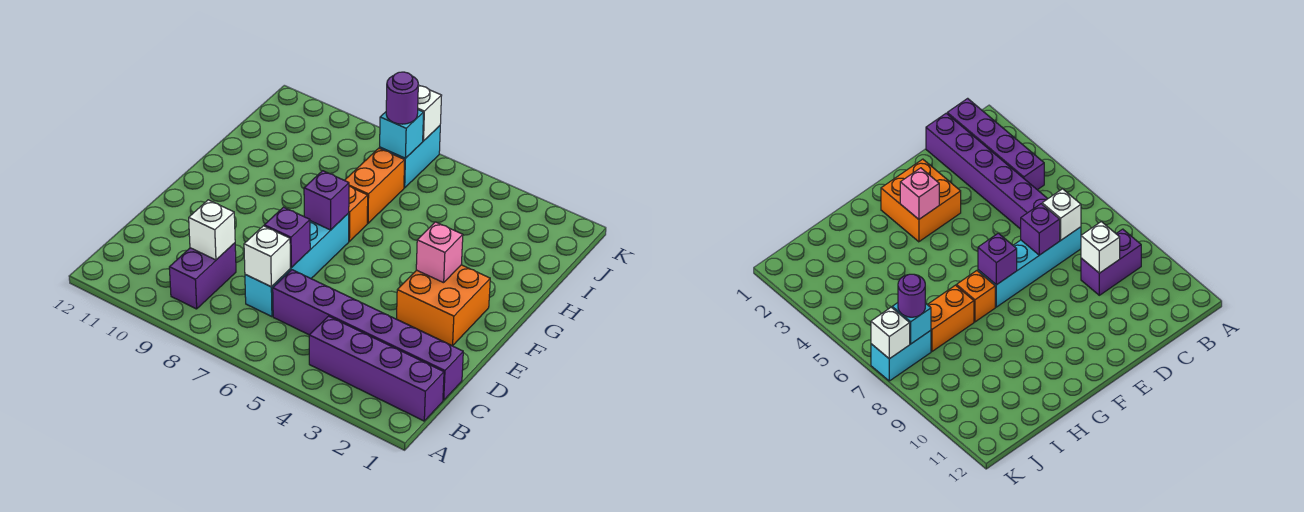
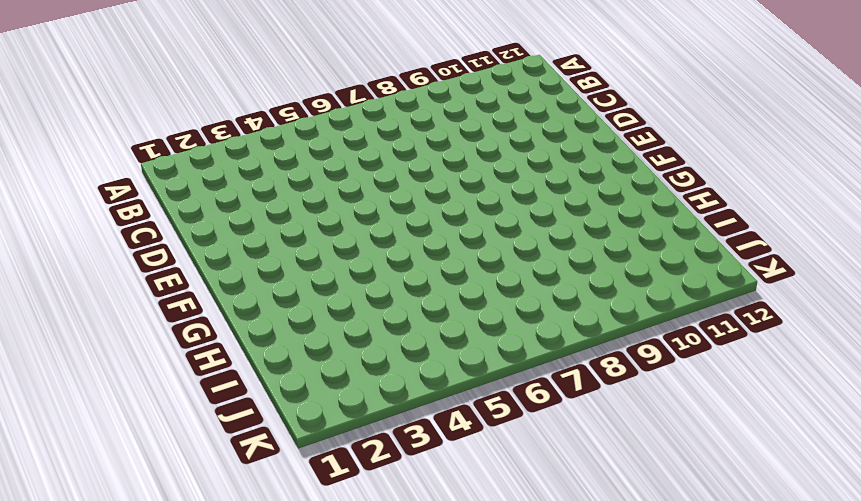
none -> purple brick B1:B4 level 1
none -> purple brick B9:C9 level 1
none -> purple brick C1:C6 level 1

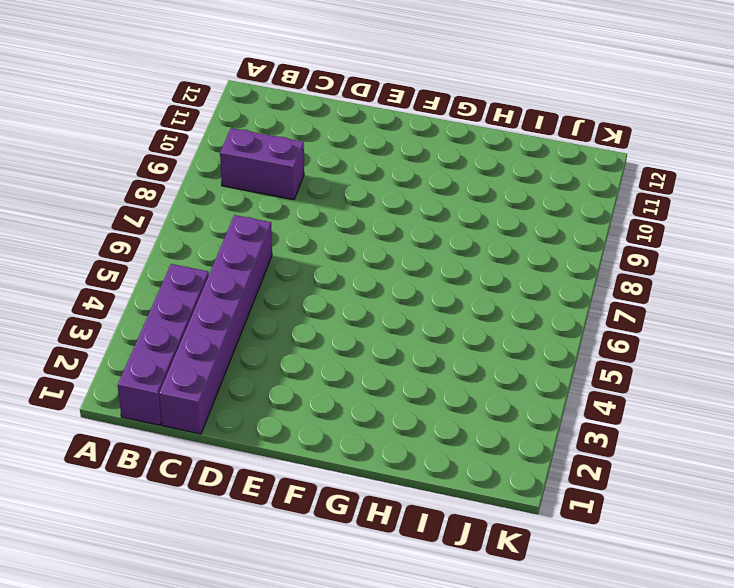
none -> cyan brick C7:F7 level 1
none -> orange brick E2:F3 level 1
none -> orange brick G7 level 1

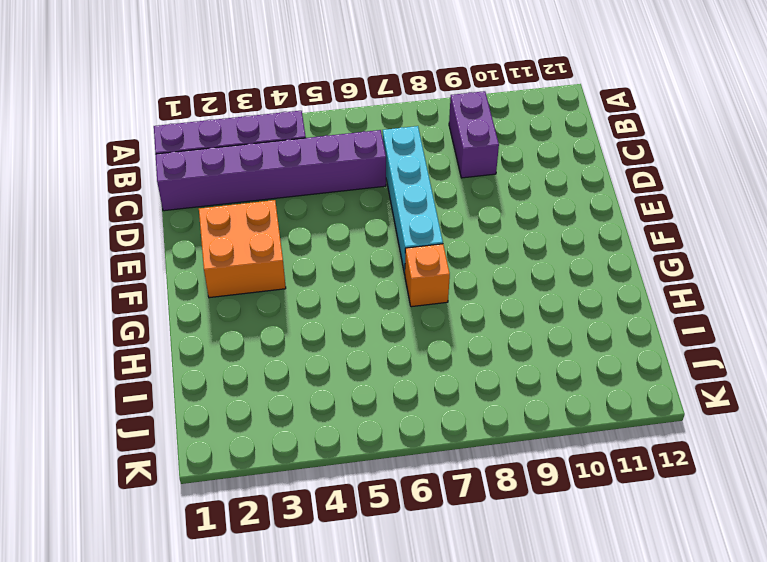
none -> orange brick H7:I7 level 1
none -> cyan brick J7:K7 level 1
none -> white brick C7 level 2

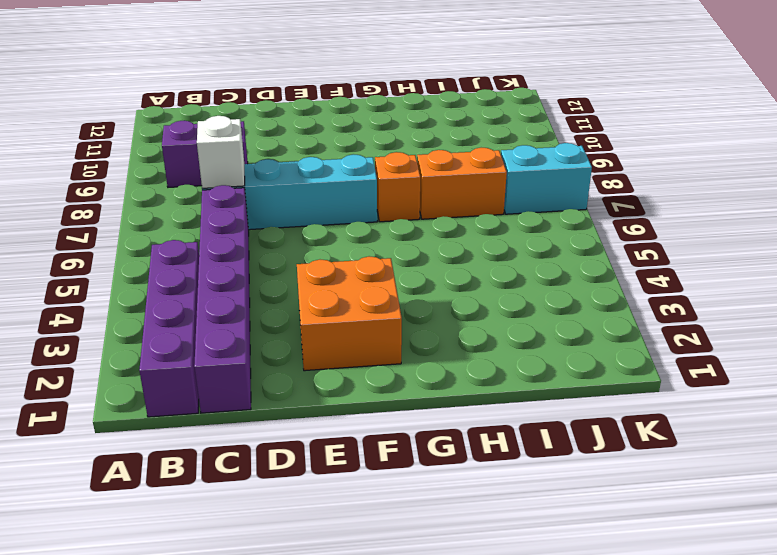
none -> white brick C9 level 2
none -> purple brick D7 level 2
none -> pink brick F3 level 2

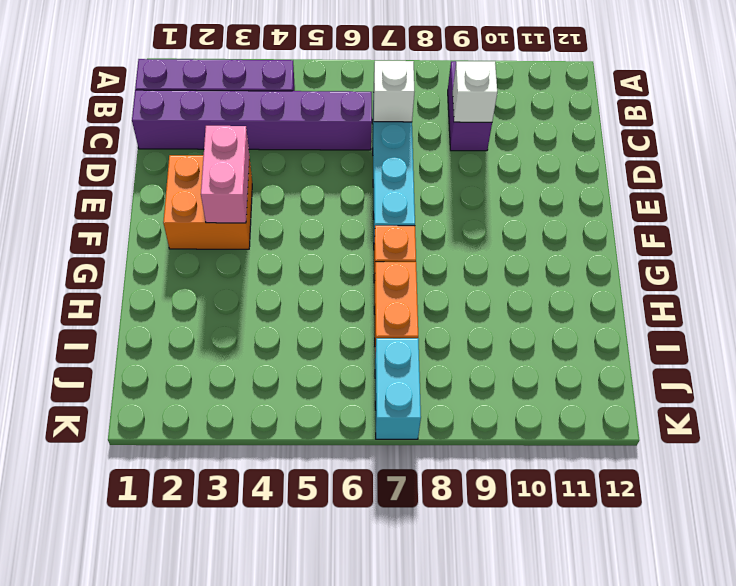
pink brick E3:F3 level 2 -> pink brick F3 level 2
none -> purple brick D7 level 2
none -> purple brick F7 level 2
none -> cyan brick J7 level 2

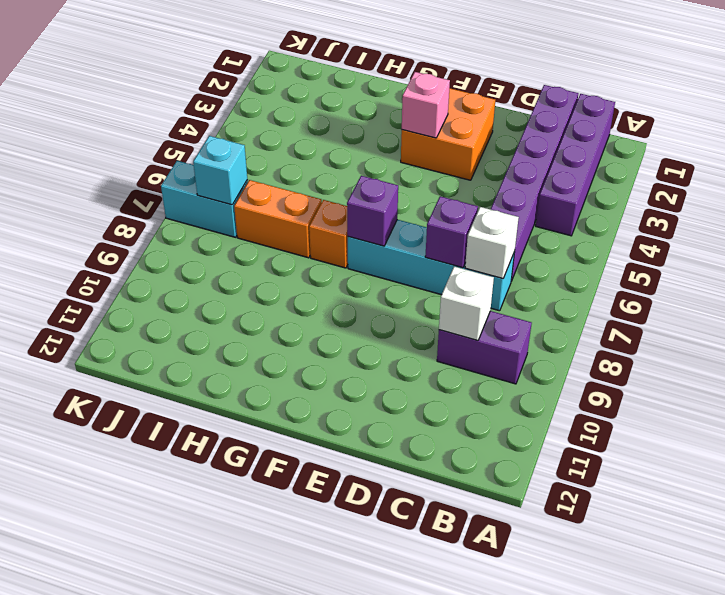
none -> white brick K7 level 2
none -> purple round brick J7 level 3

